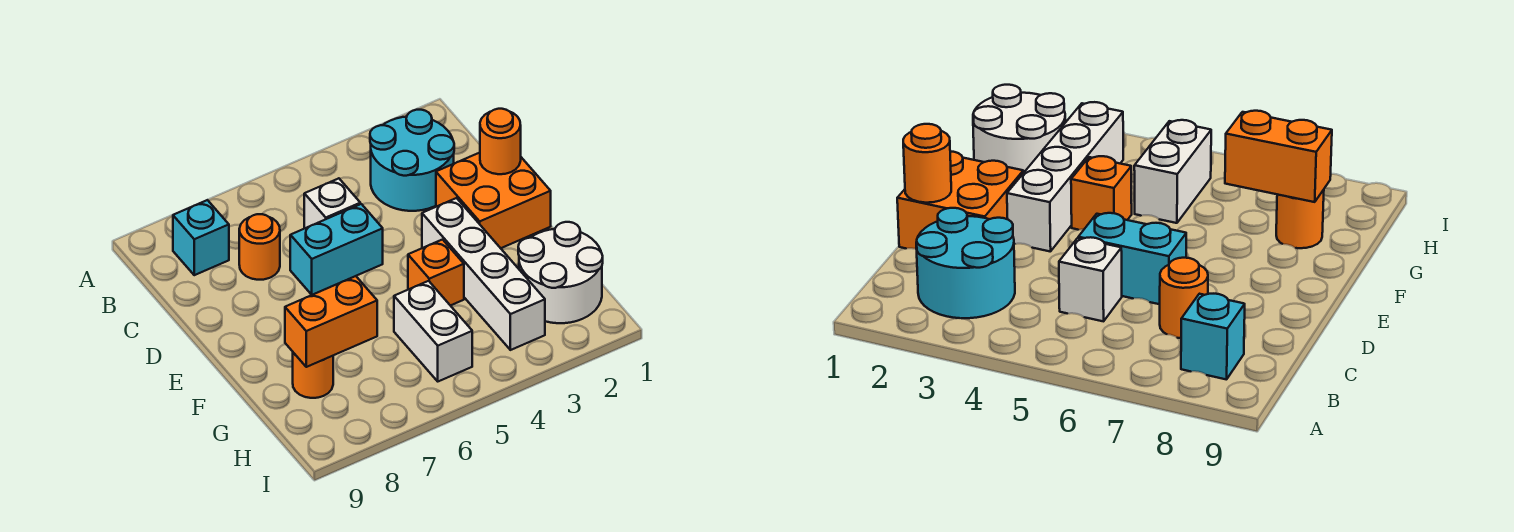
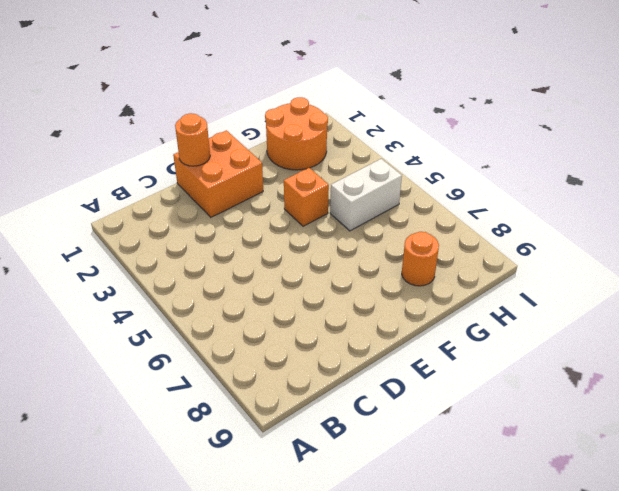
orange round brick G1:H2 level 1 -> white round brick G1:H2 level 1
none -> cyan round brick B2:C3 level 1
none -> cyan brick B8 level 1
none -> white brick C5 level 1

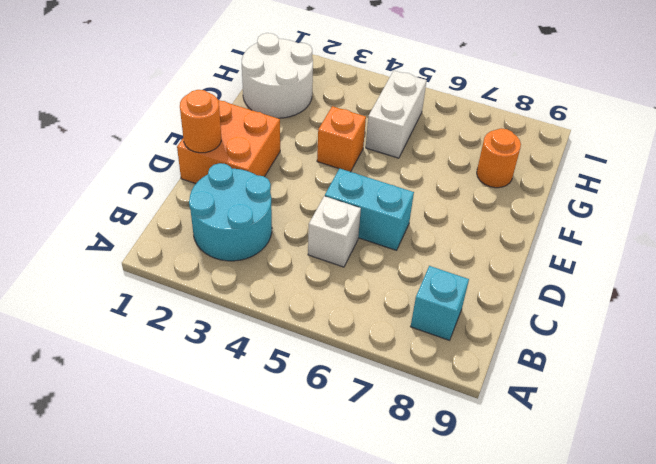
none -> orange round brick C7 level 1
none -> white brick E3:H3 level 1
none -> orange brick G7:G8 level 2

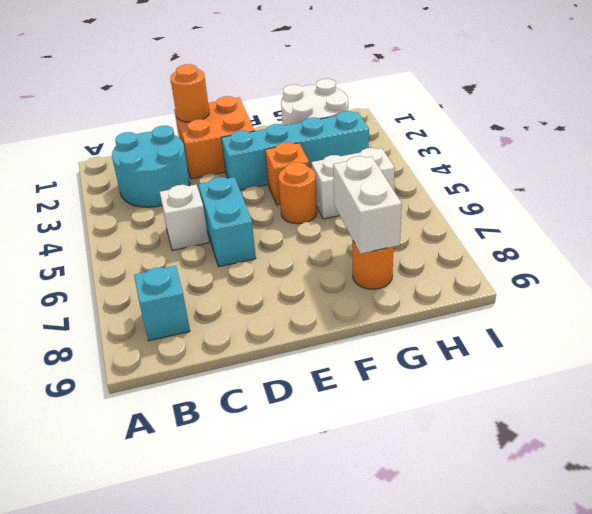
cyan brick E3:H3 level 1 -> white brick E3:H3 level 1
orange round brick F5 level 1 -> orange round brick C7 level 1
white brick G7:G8 level 2 -> orange brick G7:G8 level 2

